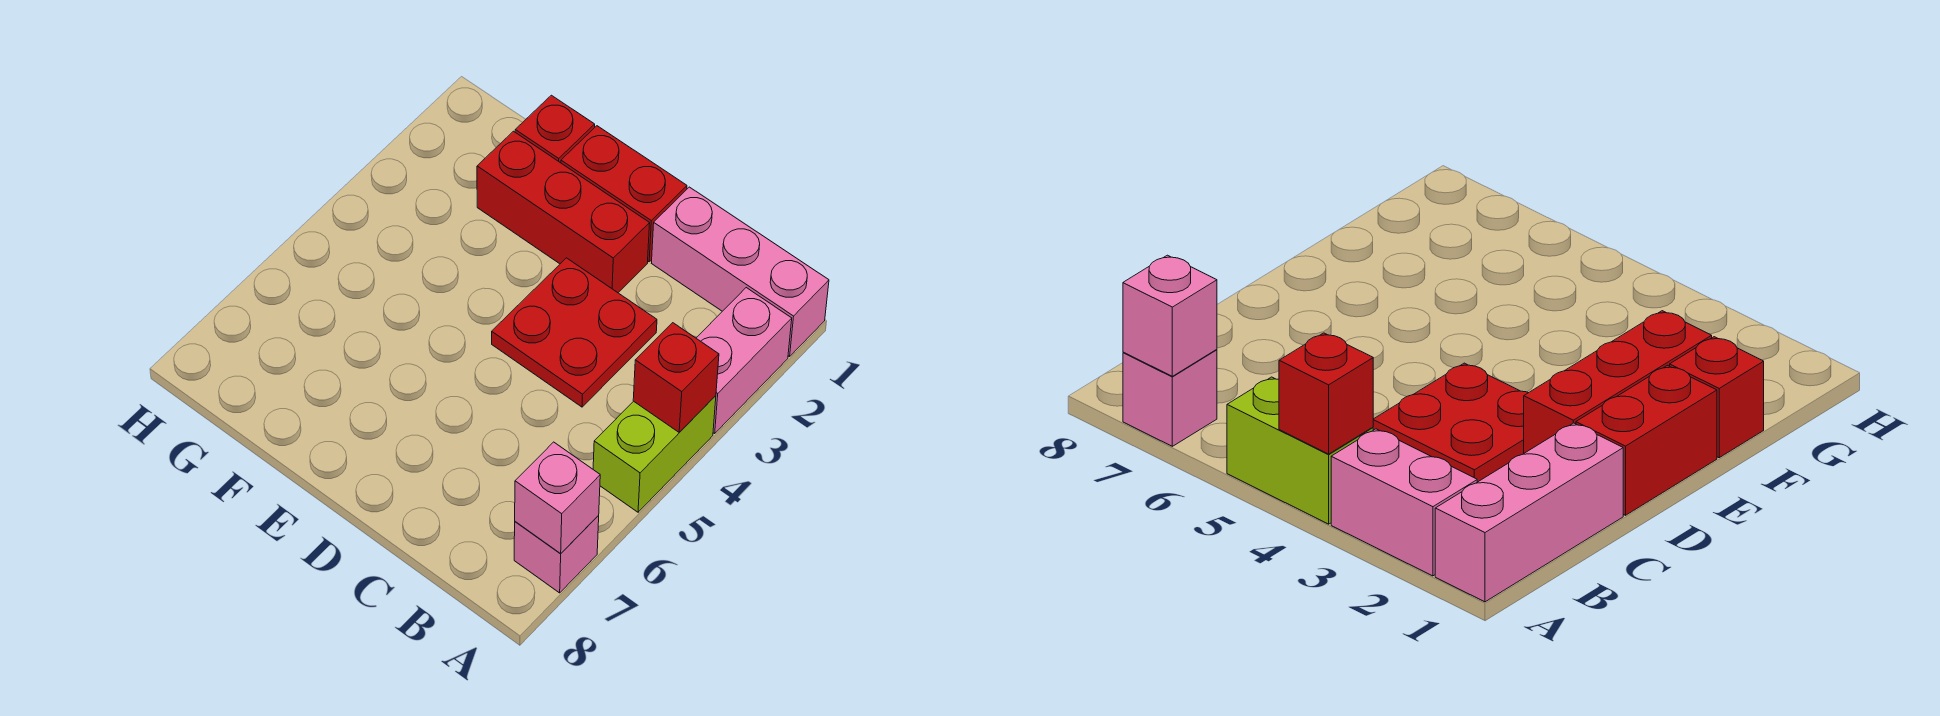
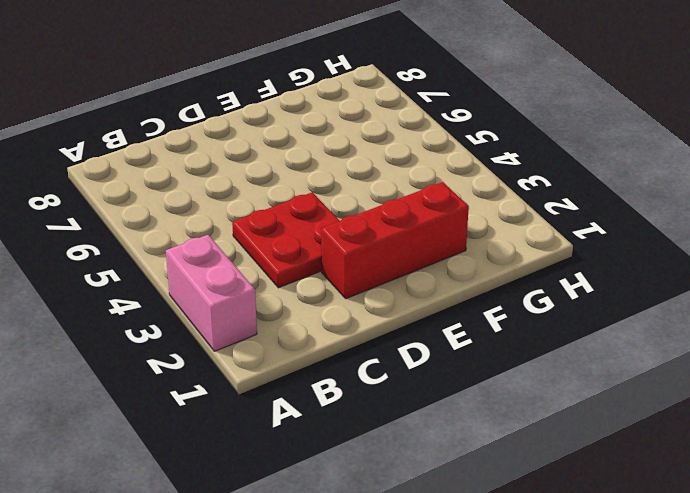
none -> pink brick A1:C1 level 1
none -> lime brick A4:A5 level 1

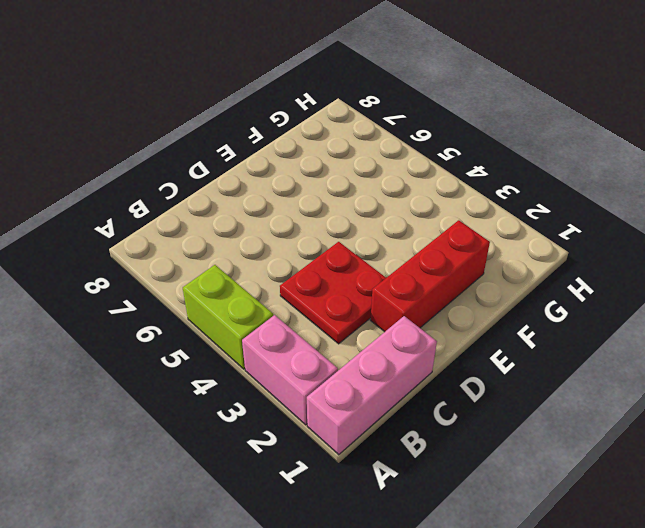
none -> pink brick A7 level 1
none -> red brick D1:E1 level 1

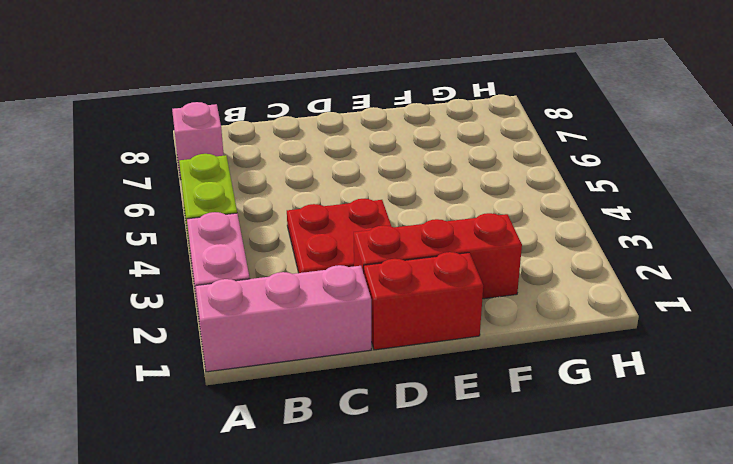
none -> red brick F1 level 1
none -> red brick A4 level 2

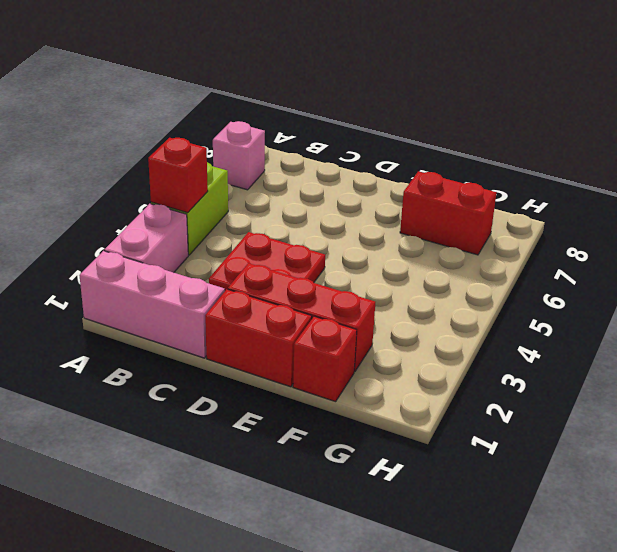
red brick F7:G7 level 1 -> none
none -> pink brick A7 level 2

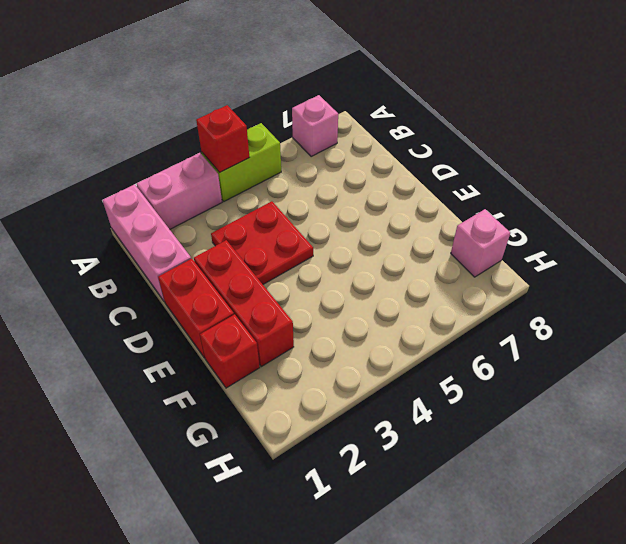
pink brick G8 level 1 -> pink brick A7 level 2

